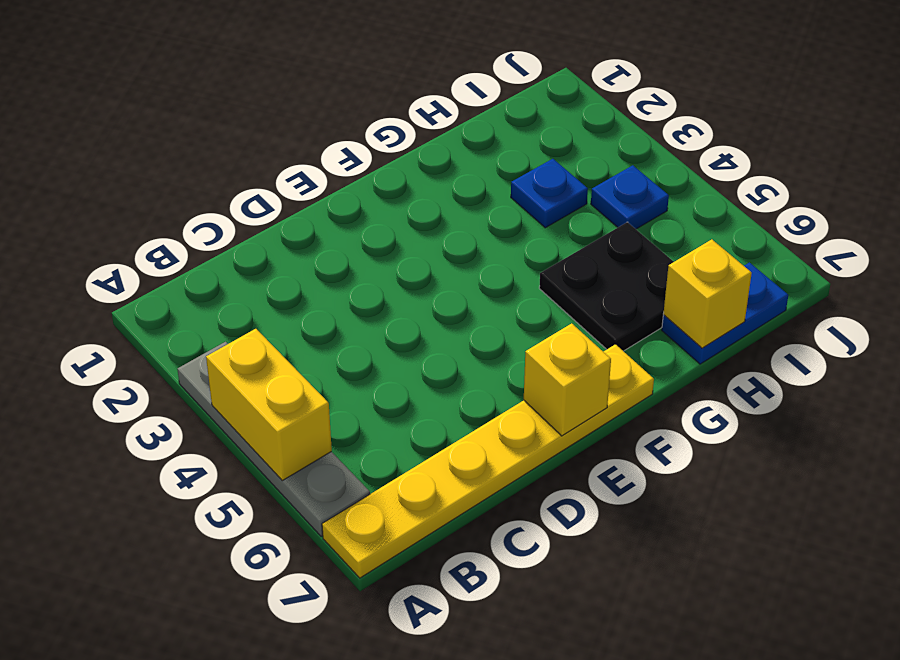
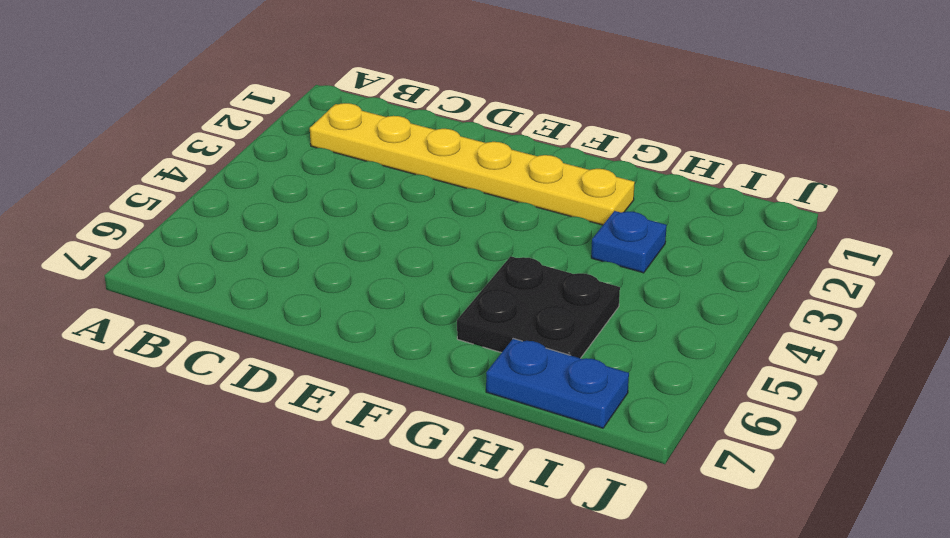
yellow plate B2:G2 level 1 -> yellow plate A7:F7 level 1
none -> grey plate A3:A6 level 1
none -> blue plate I4 level 1

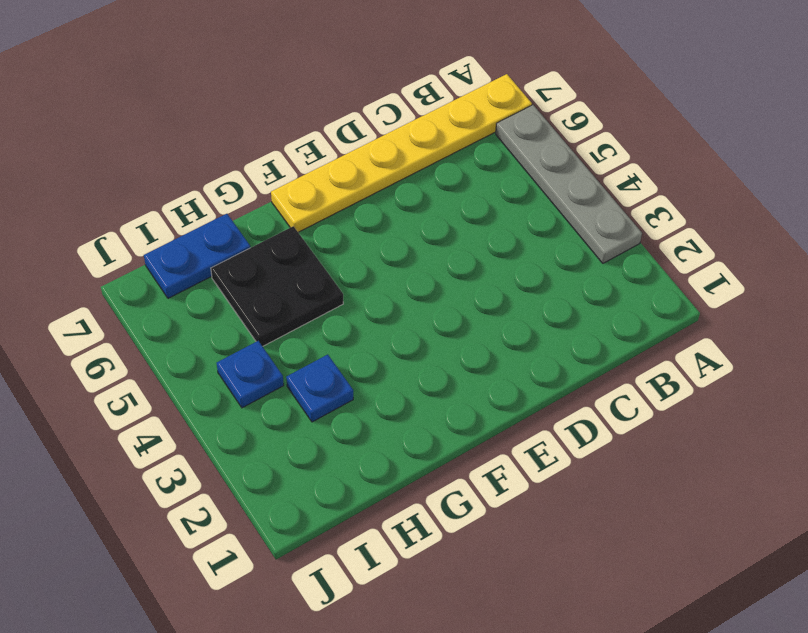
none -> yellow brick A4:A5 level 2
none -> yellow brick E7 level 2

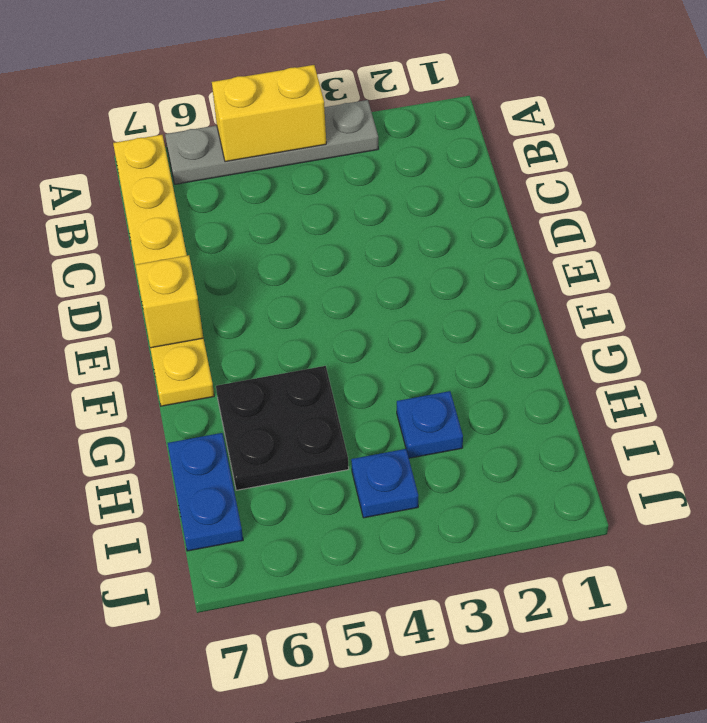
none -> yellow brick H7 level 2

